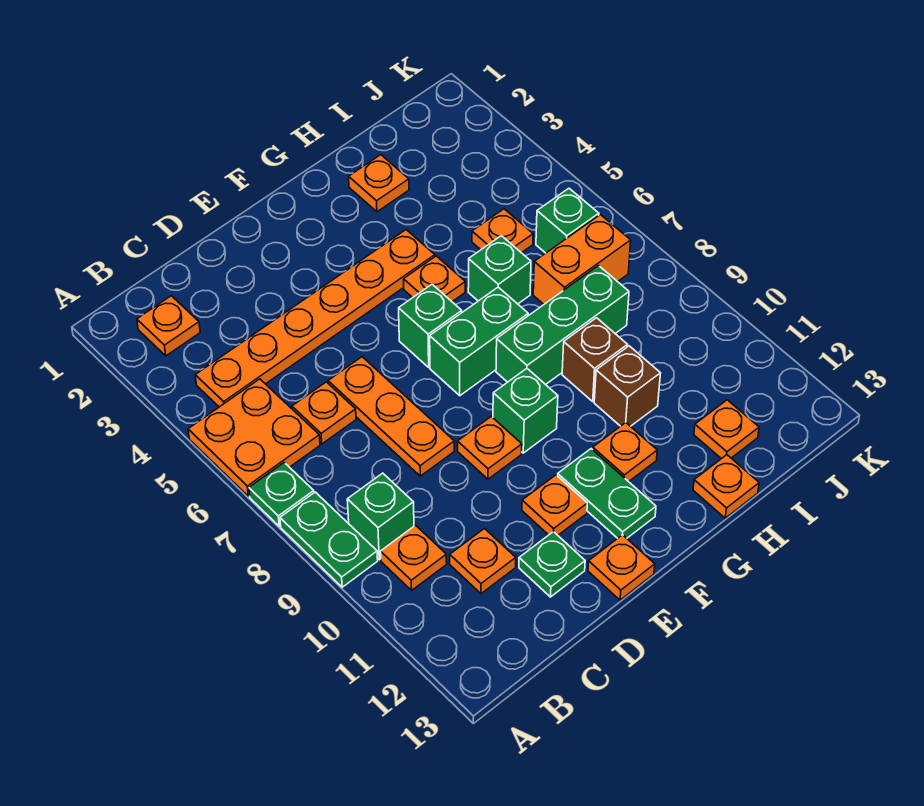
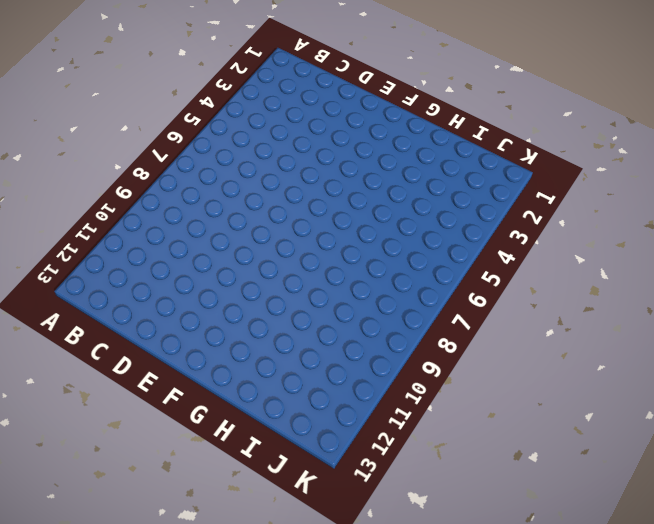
none -> orange plate A5:B6 level 1
none -> green plate A7 level 1
none -> green plate A8:A9 level 1
none -> orange plate B2 level 1

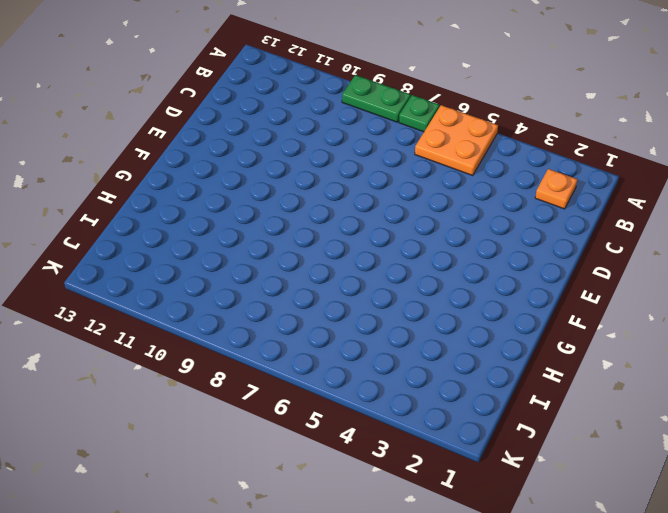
none -> orange plate B4:G4 level 1
none -> green brick B9 level 1
none -> orange plate B10 level 1
none -> orange plate C6 level 1

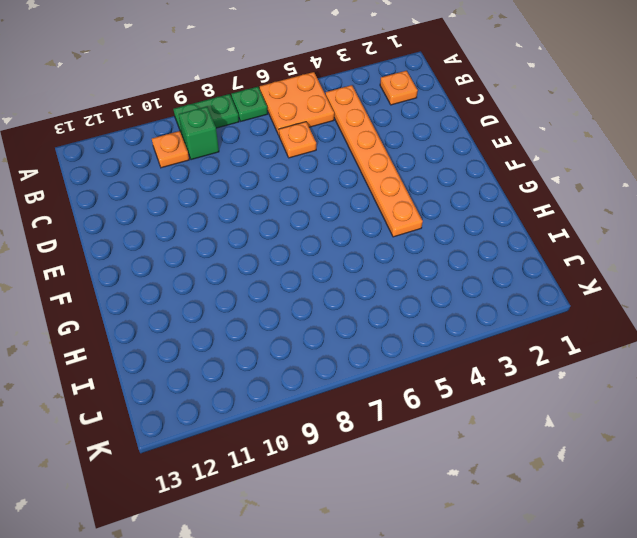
none -> orange plate C11 level 1
none -> orange plate D6:D8 level 1
none -> green plate D12 level 1
none -> orange plate E9 level 1

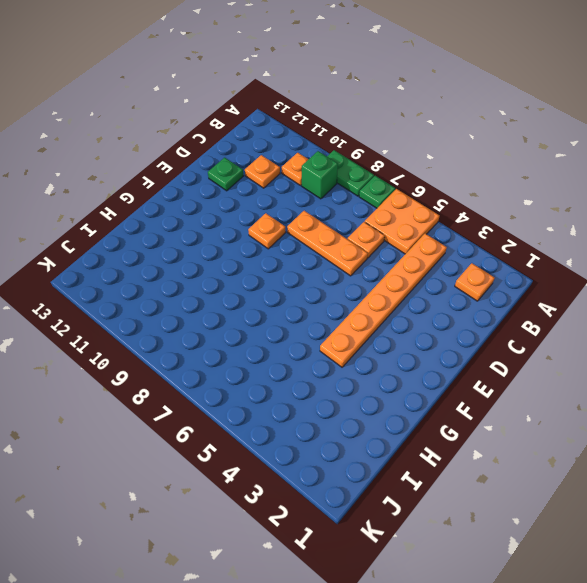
none -> orange plate E11 level 1
none -> orange plate E13 level 1
none -> green brick F6 level 1
none -> green brick F7:G7 level 1

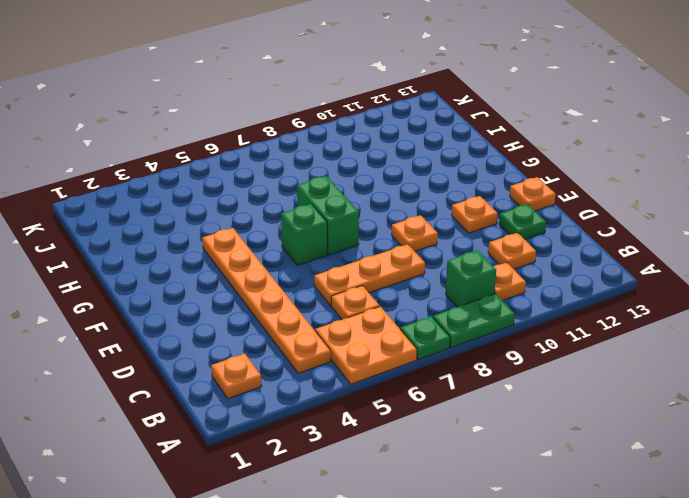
none -> green brick F9 level 1
none -> green plate F11:F12 level 1
none -> orange plate G5 level 1
none -> green brick G8:I8 level 1

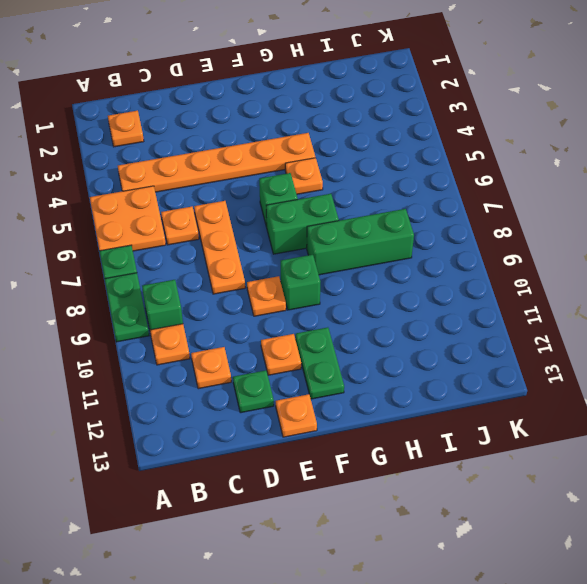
none -> orange plate G11 level 1
none -> orange plate H2 level 1
none -> green brick H6 level 1
none -> brown brick H9 level 1

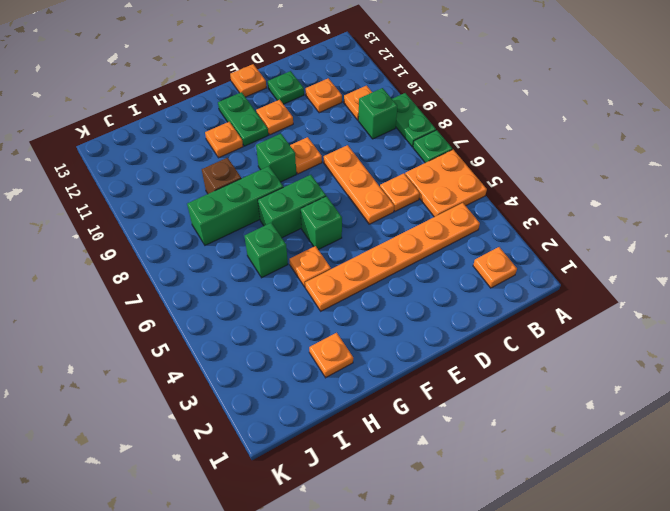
none -> brown brick H10 level 1
none -> orange plate H13 level 1
none -> orange plate I5 level 1
none -> orange brick I7:J7 level 1

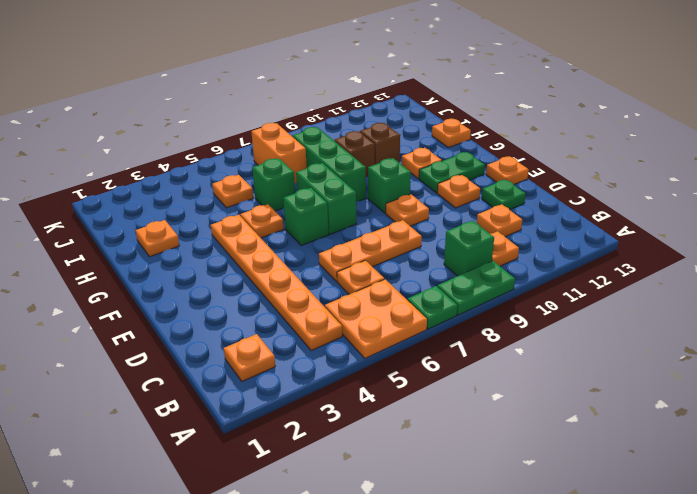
none -> orange plate I12 level 1
none -> green brick J6 level 1

